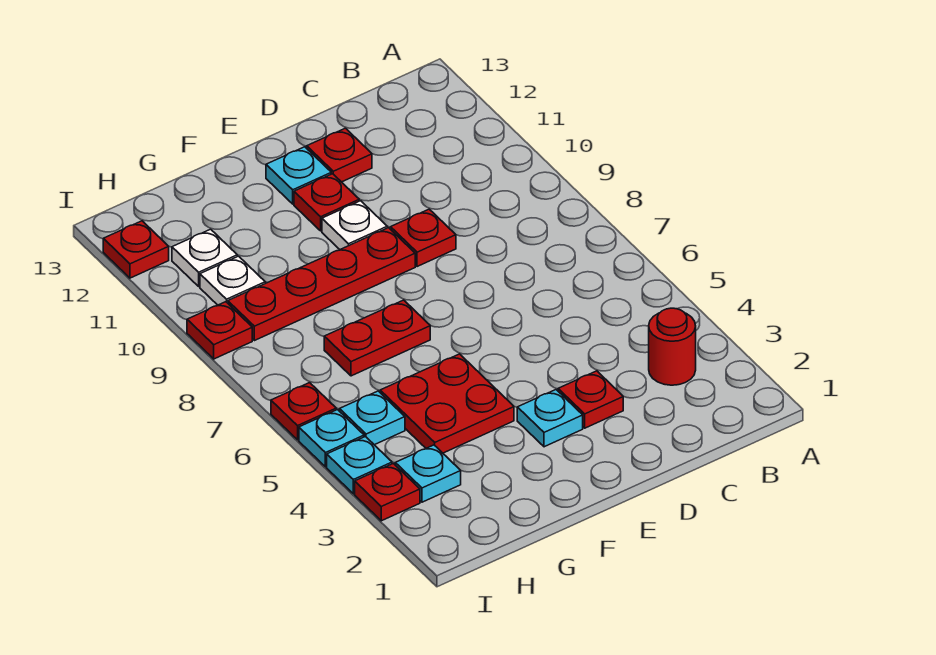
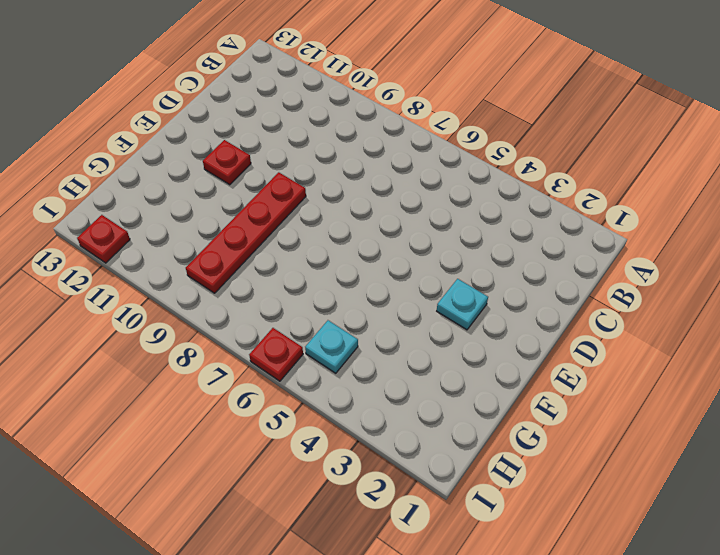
none -> red round brick B3 level 1
none -> red plate D3 level 1
none -> red plate D9 level 1

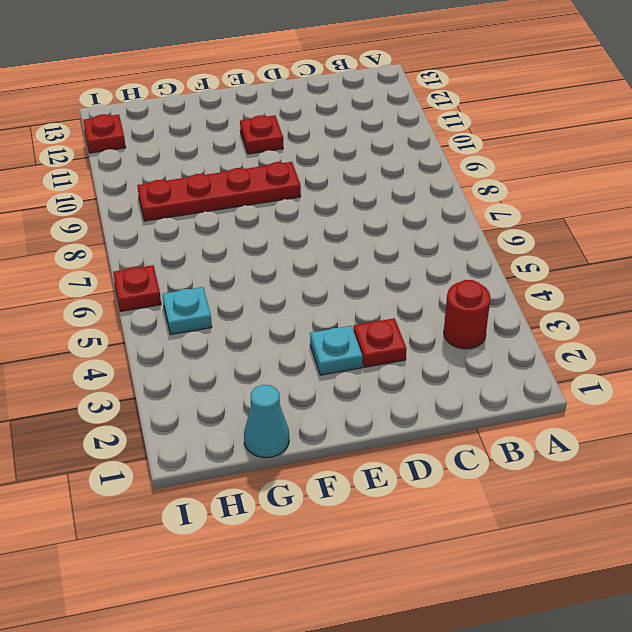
cyan cone G1 level 1 -> none
none -> red plate D9 level 1
none -> red plate D12 level 1
none -> white plate E10 level 1

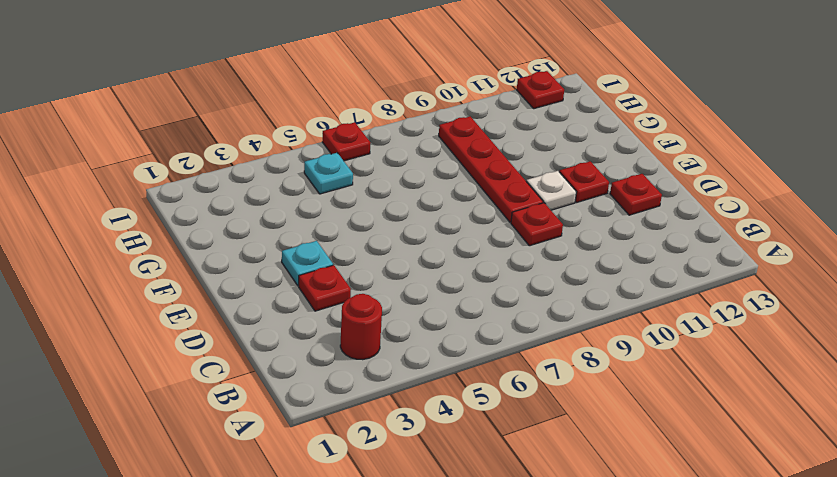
none -> cyan plate E12 level 1
none -> red plate F4:G5 level 1
none -> red plate F7:G7 level 1

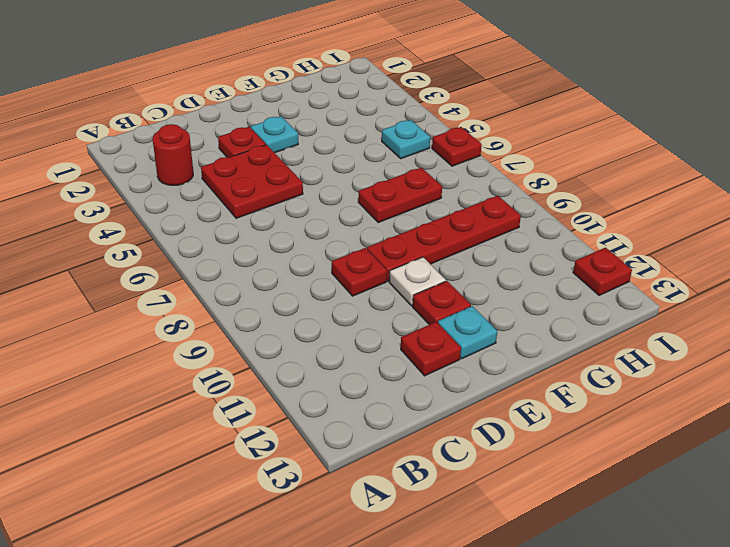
red plate C4:D5 level 1 -> red plate F4:G5 level 1
none -> cyan plate H3 level 1
none -> white plate H10 level 1
none -> white plate H11 level 1

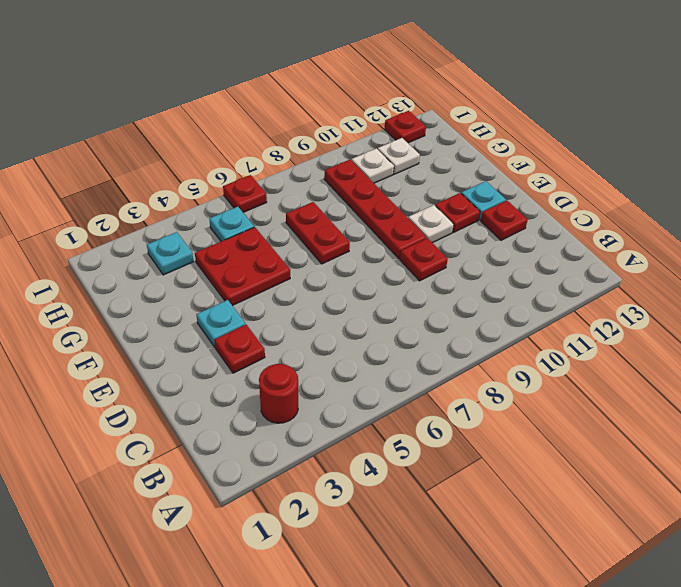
none -> red plate I3 level 1
none -> cyan plate I4 level 1
none -> cyan plate I5 level 1

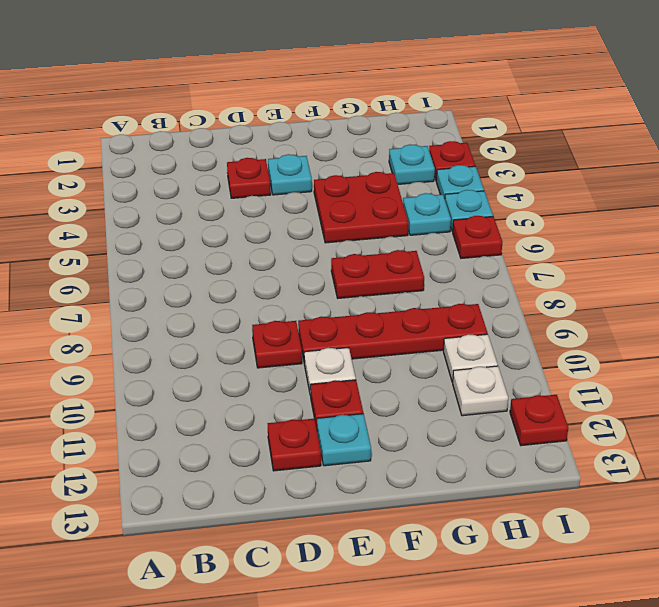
none -> red round brick B3 level 1
none -> red plate I9 level 1

